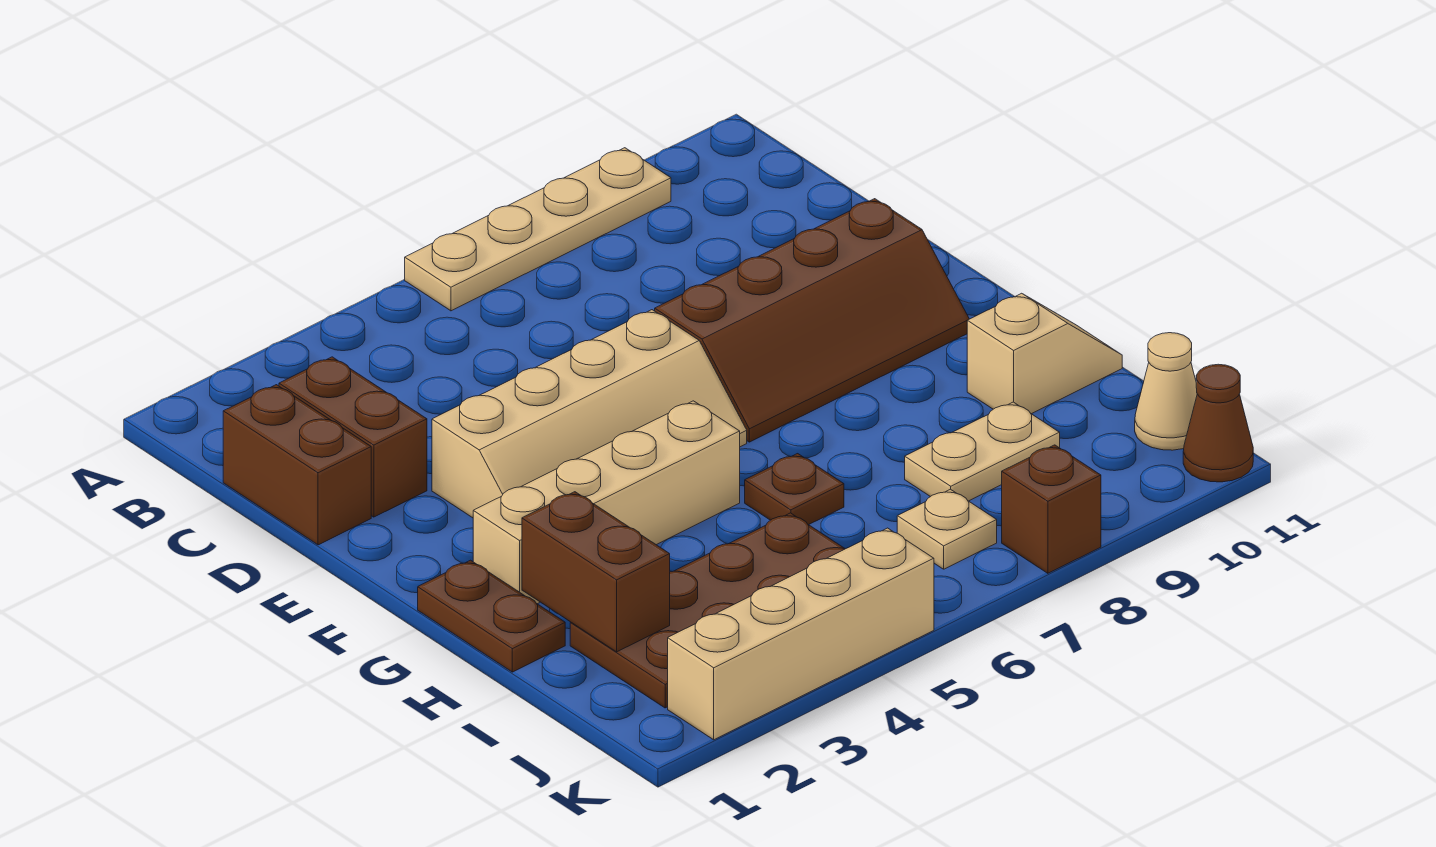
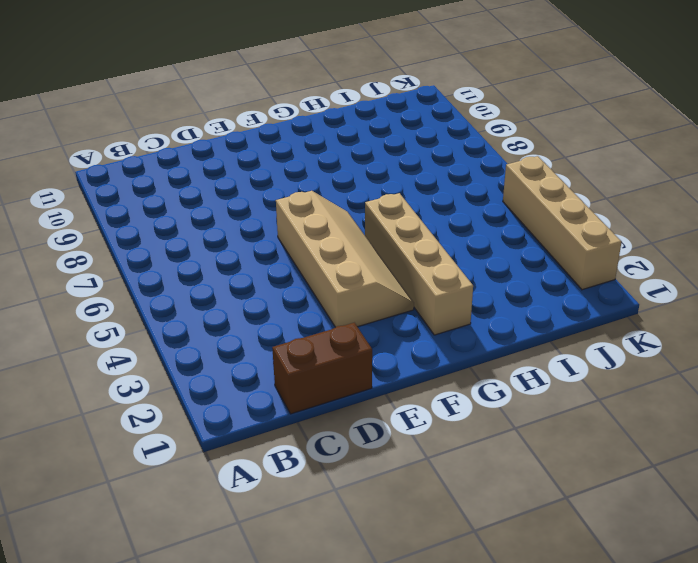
none -> tan plate A6:A9 level 1
none -> brown brick C2:D2 level 1
none -> brown slope E7:F10 level 1 top E

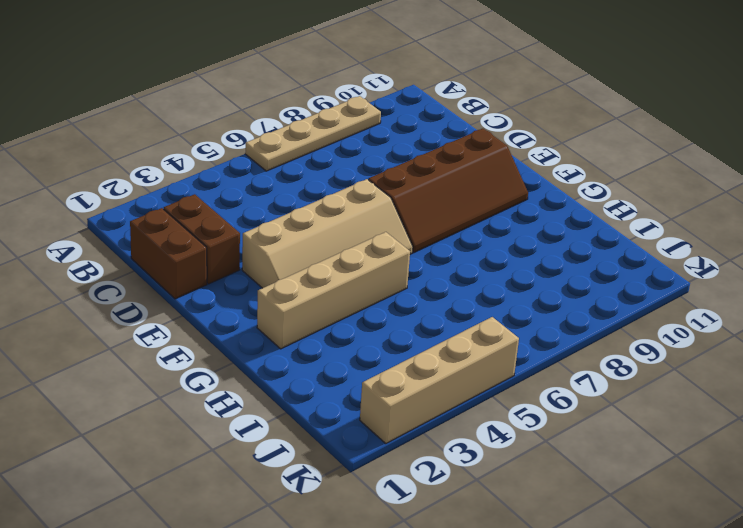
none -> brown plate G1:H1 level 1
none -> brown plate H6 level 1
none -> tan slope H10:H11 level 1 top 10

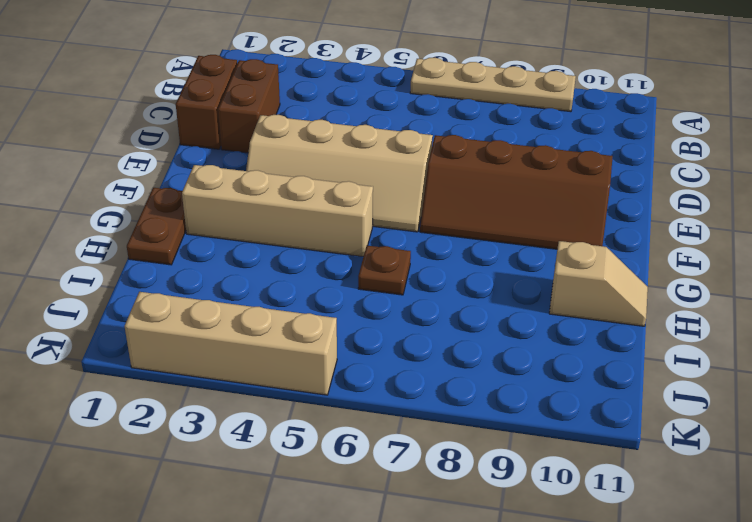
none -> brown plate I2:J5 level 1
none -> tan plate I8:I9 level 1
none -> tan plate J7 level 1

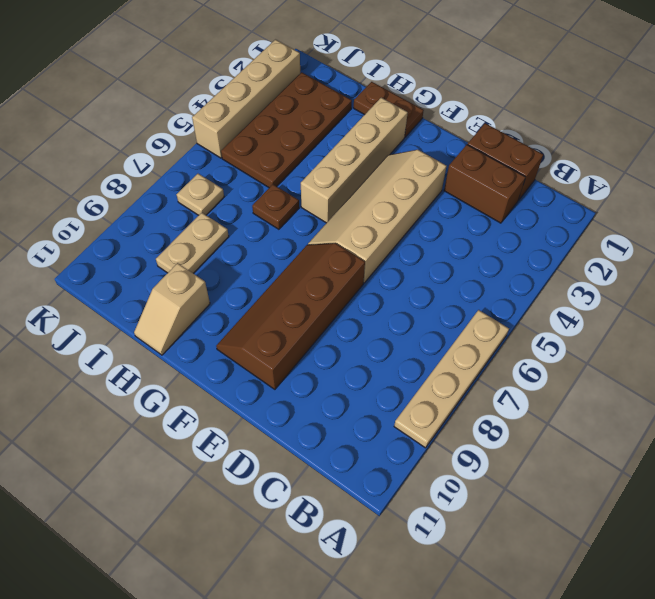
none -> tan cone J11 level 1
none -> brown brick K8 level 1
none -> brown cone K11 level 1

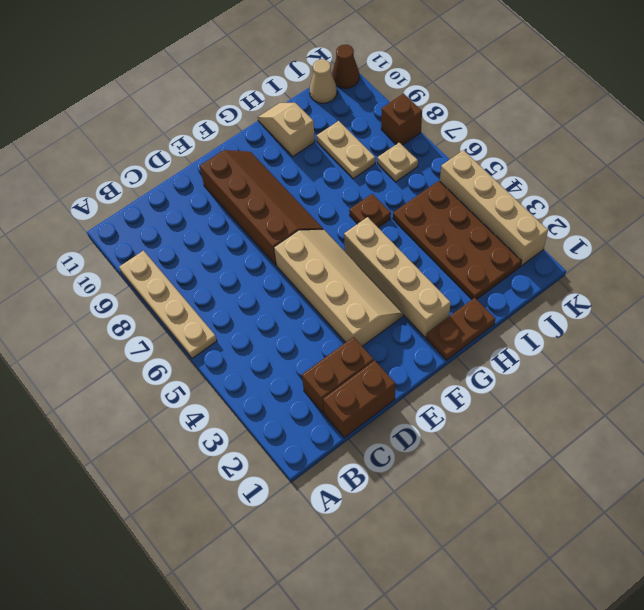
none -> brown brick H2:I2 level 2

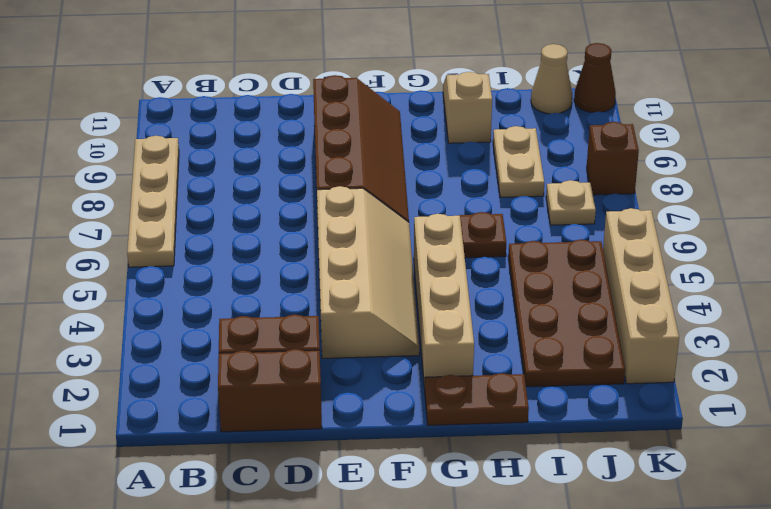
none -> brown brick H2:I2 level 2

